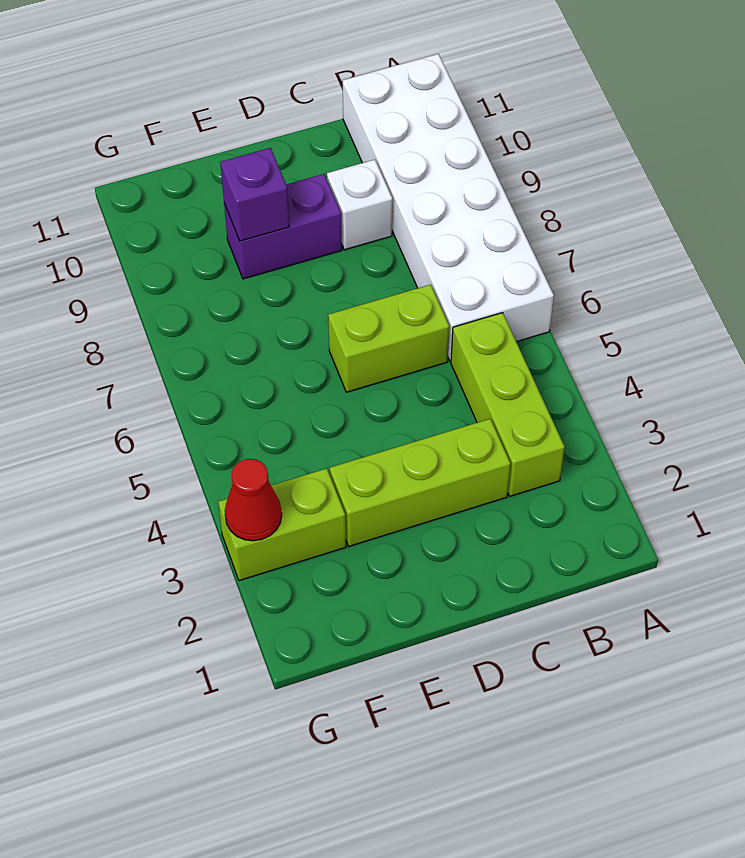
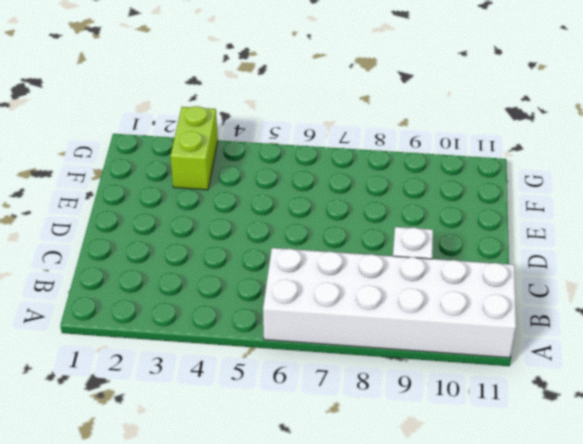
none -> lime brick B3:B5 level 1
none -> lime brick C3:E3 level 1

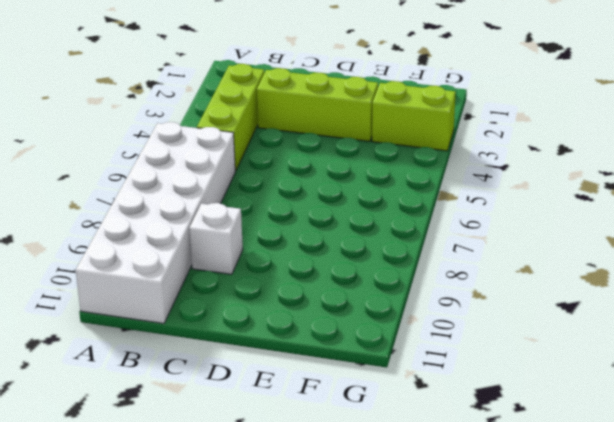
none -> lime brick C6:D6 level 1
none -> purple brick D9:E9 level 1

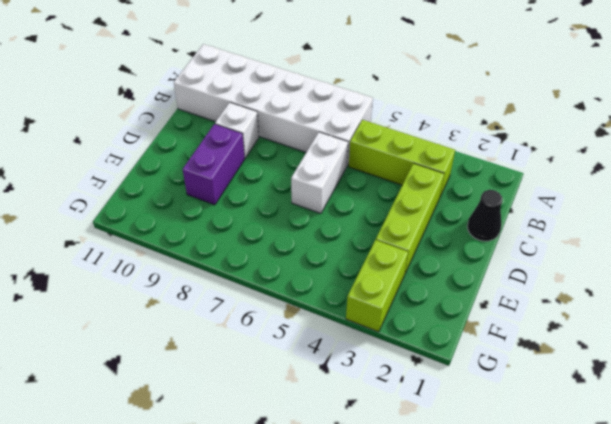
black cone C1 level 1 -> none
white brick C6:D6 level 1 -> lime brick C6:D6 level 1
none -> purple brick E9 level 2
none -> red cone G3 level 2

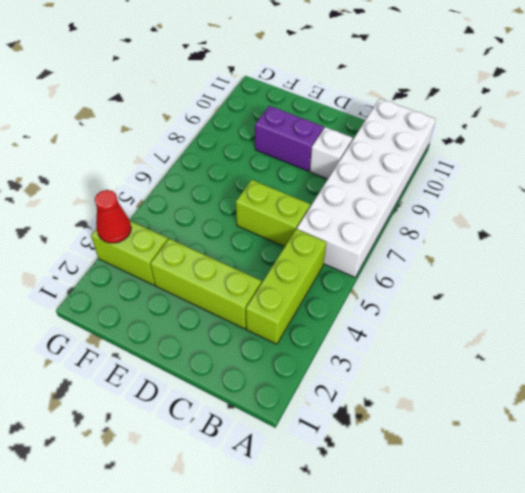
none -> purple brick E9 level 2

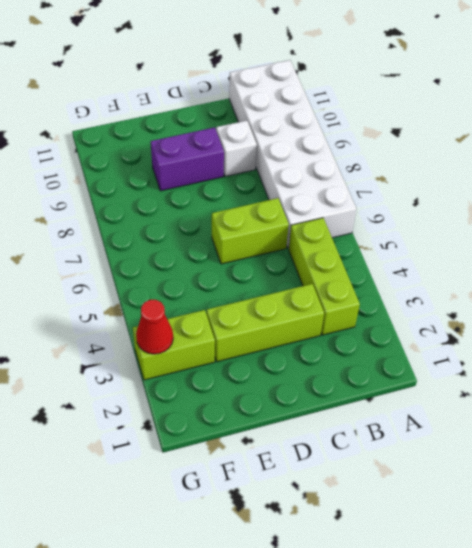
none -> purple brick E9 level 2

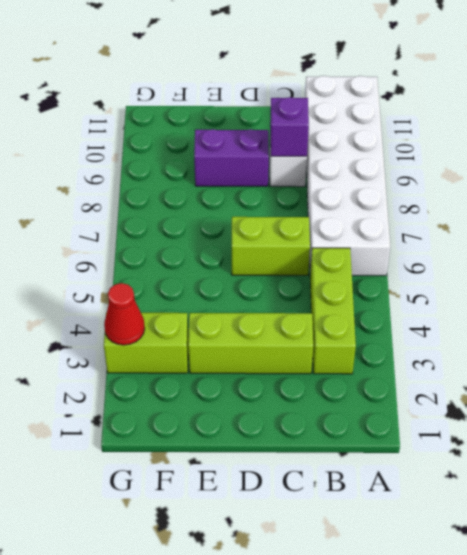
purple brick C9 level 2 -> purple brick E9 level 2

